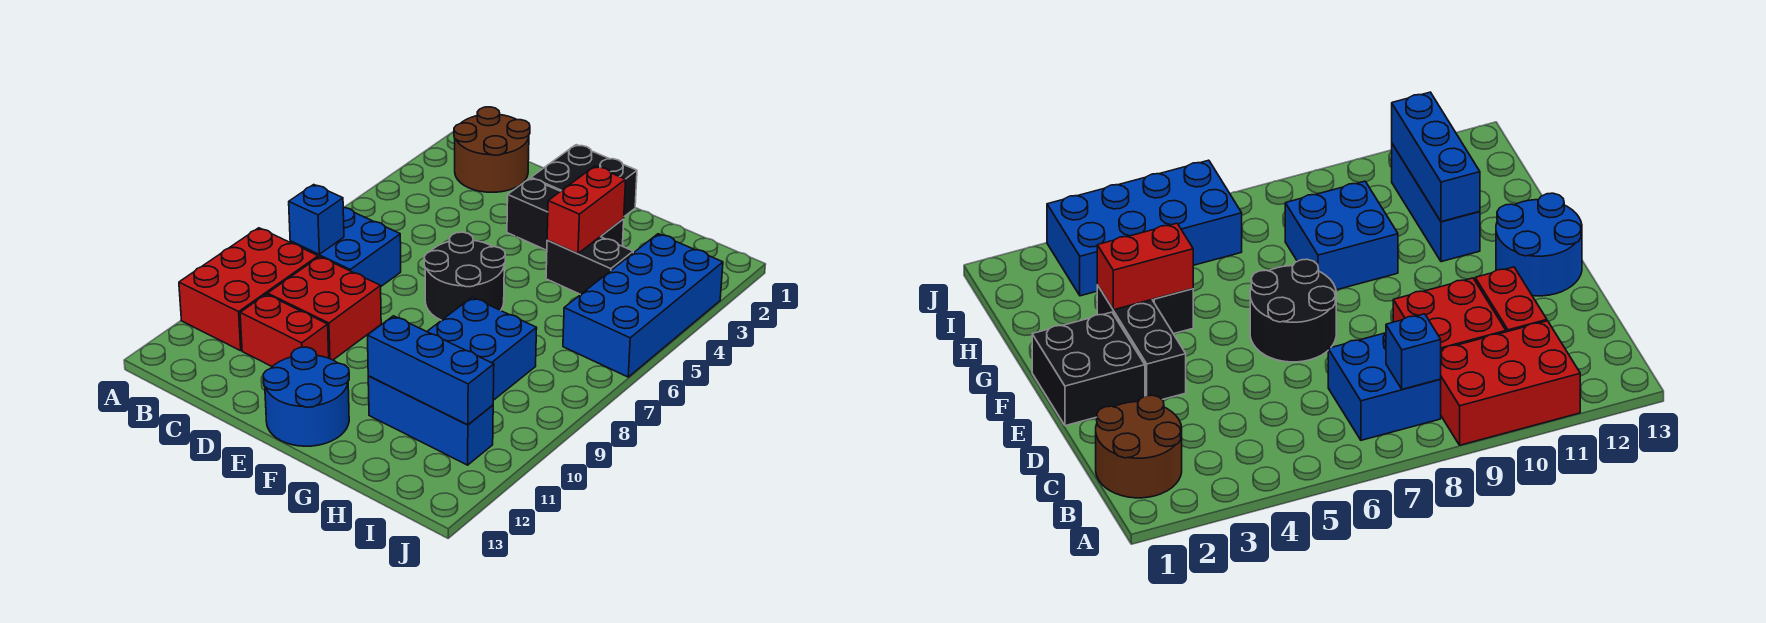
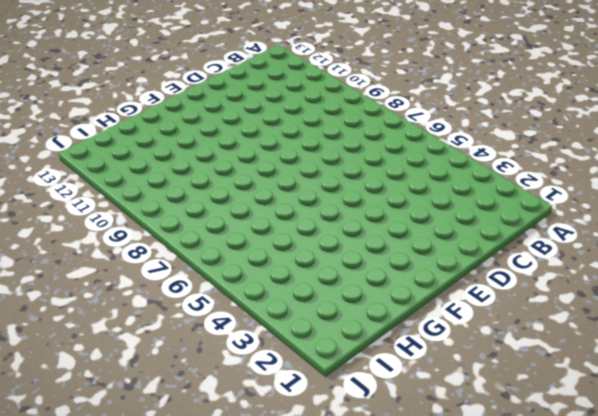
none -> red brick A9:B11 level 1
none -> brown round brick B1:C2 level 1
none -> blue brick B7:C8 level 1

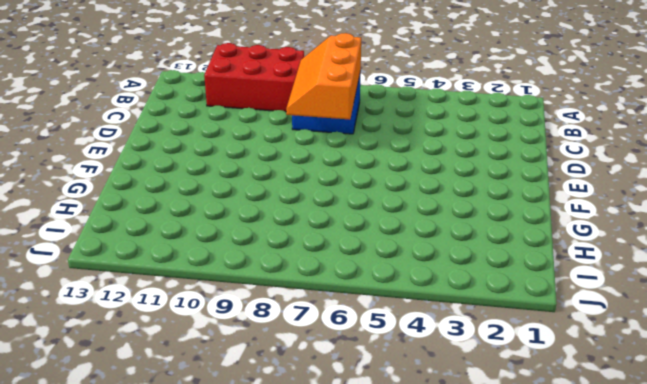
orange slope B7:D8 level 2 top 7 -> blue brick B8 level 2
none -> brown round brick B1:C2 level 1
none -> red brick C9:D10 level 1
none -> red brick C11:D11 level 1

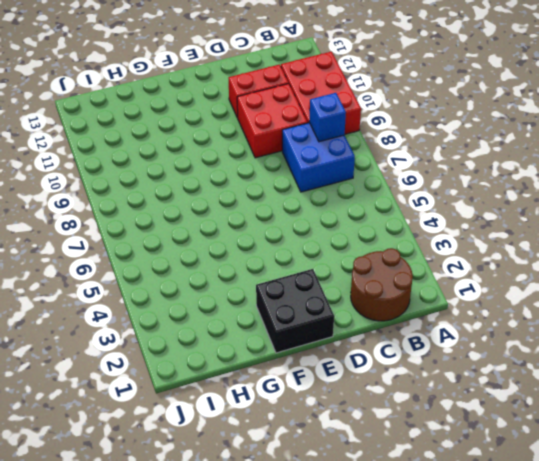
none -> black brick E3:G3 level 1
none -> black round brick E6:F7 level 1
none -> blue round brick E12:F13 level 1

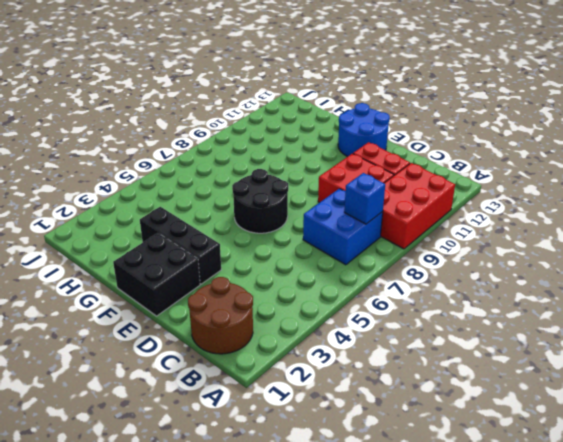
none -> black brick G4:H4 level 1
none -> blue brick G8:H9 level 1
none -> blue brick G11:I11 level 1

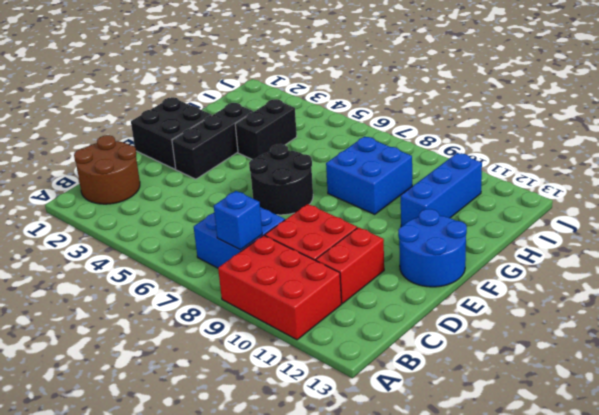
none -> blue brick I3:J6 level 1
none -> red brick G3:G4 level 2
none -> blue brick G11:I11 level 2

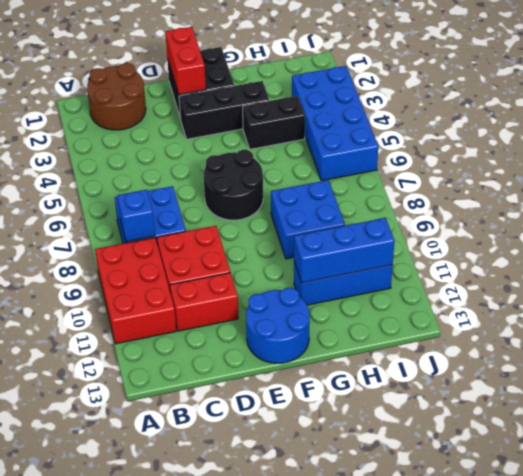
red brick E1:E2 level 2 -> red brick G3:G4 level 2

